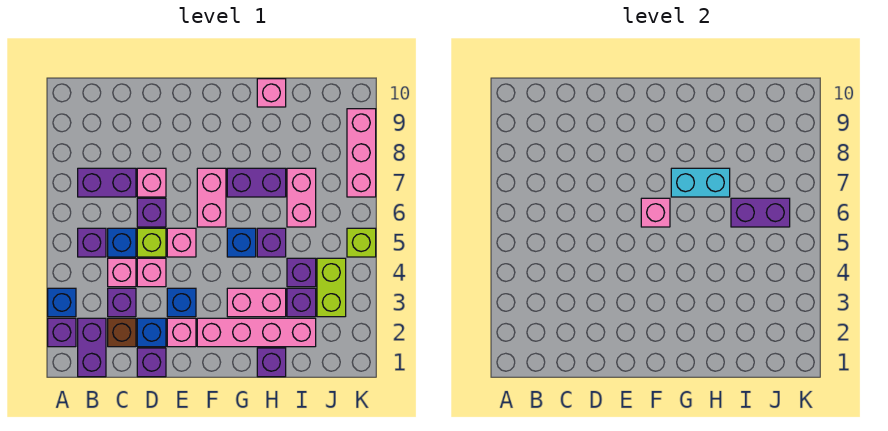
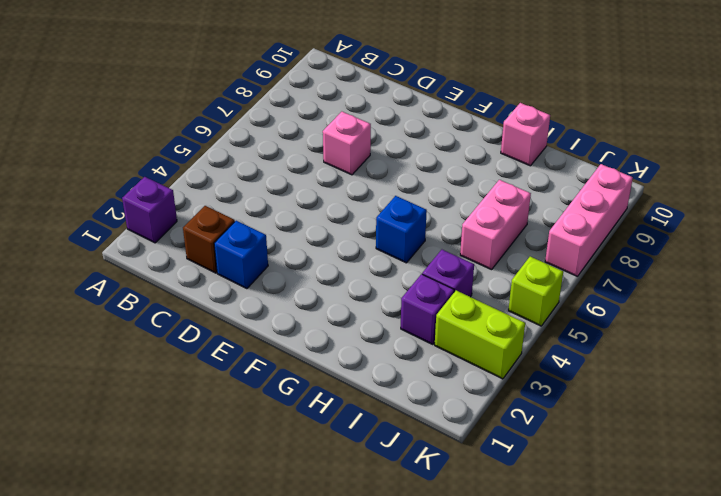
lime brick J3:K3 level 1 -> lime brick J3:J4 level 1
none -> blue brick A3 level 1
none -> purple brick B1:B2 level 1
none -> purple brick B5 level 1
none -> purple brick B7:C7 level 1

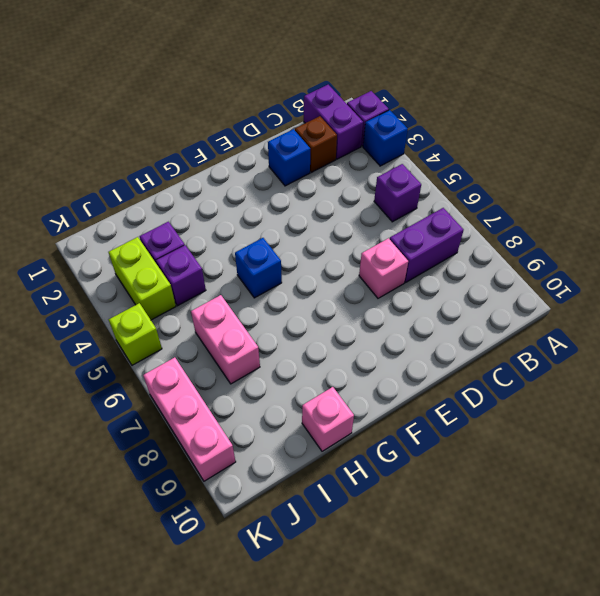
none -> purple brick C3 level 1
none -> pink brick C4 level 1
none -> blue brick C5 level 1
none -> purple brick D1 level 1

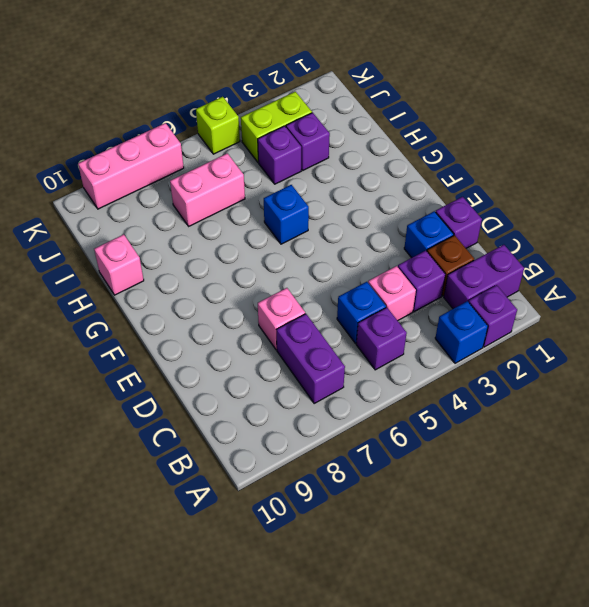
none -> pink brick D4 level 1
none -> lime brick D5 level 1
none -> purple brick D6 level 1
none -> pink brick E2 level 1

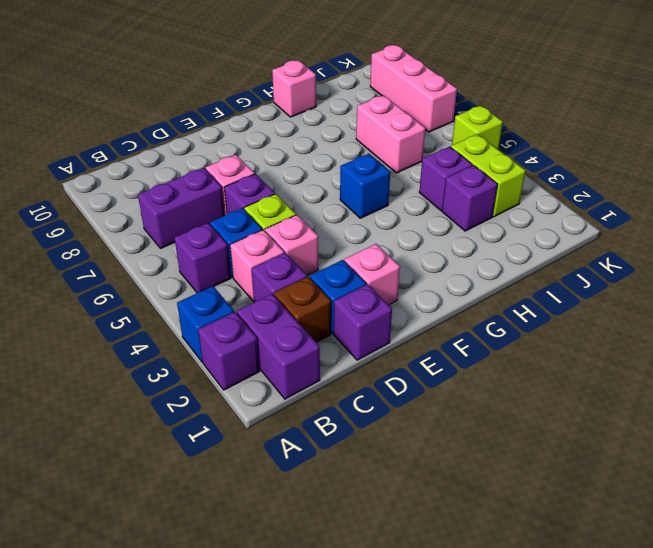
none -> blue brick E3 level 1
none -> pink brick E5 level 1
none -> pink brick F2:I2 level 1
none -> pink brick F6:F7 level 1

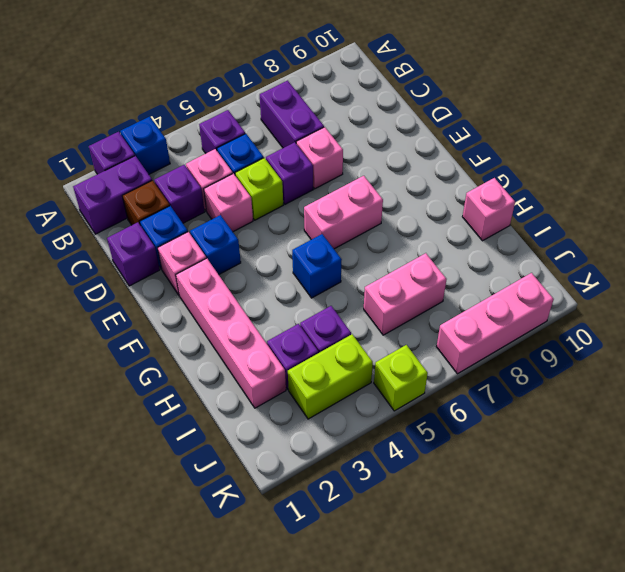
none -> pink brick E5 level 1
none -> pink brick G3:H3 level 1
none -> purple brick G7:H7 level 1
none -> purple brick H1 level 1

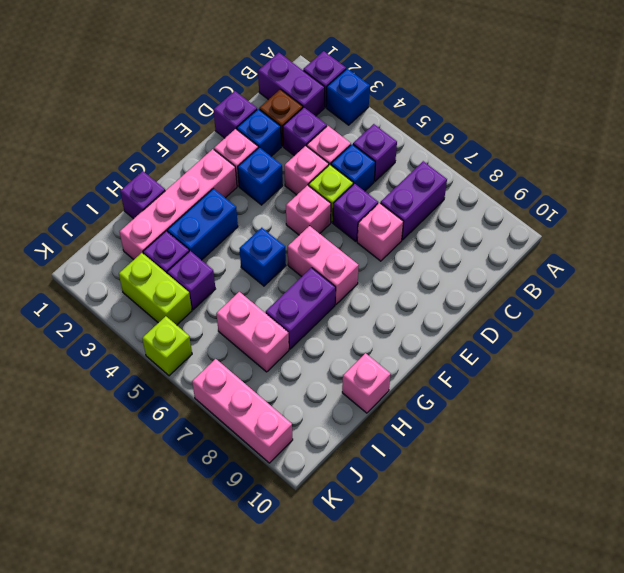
blue brick G3:H3 level 1 -> pink brick G3:H3 level 1
none -> purple brick H5 level 1
none -> pink brick F6 level 2
none -> cyan brick G7:H7 level 2
none -> purple brick I6:J6 level 2

